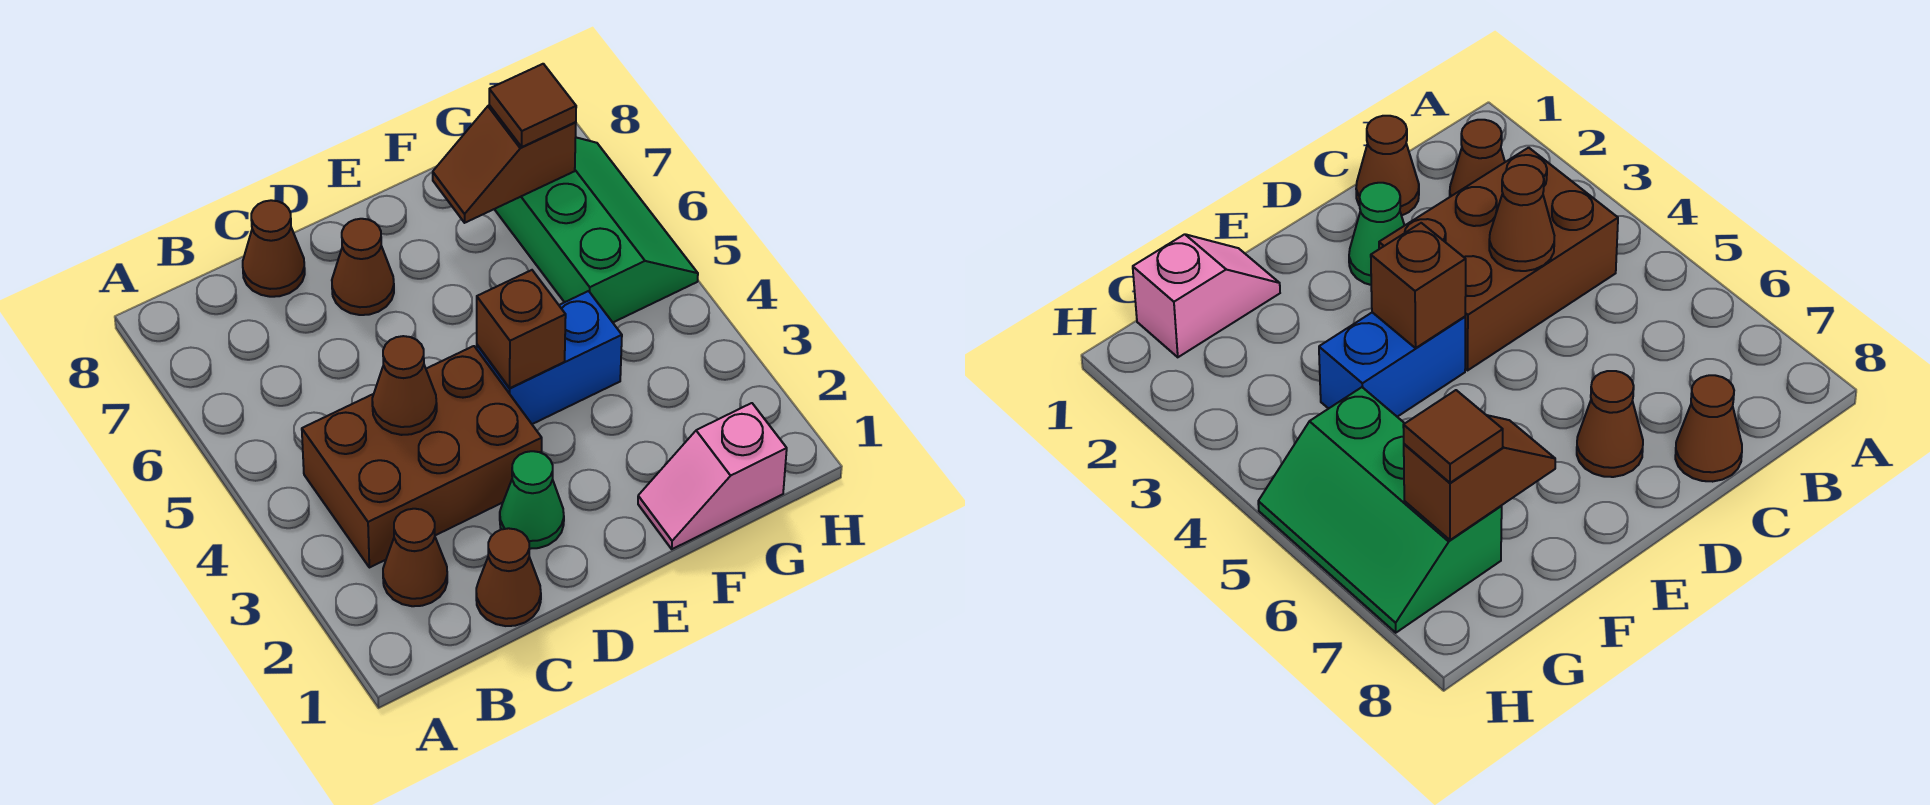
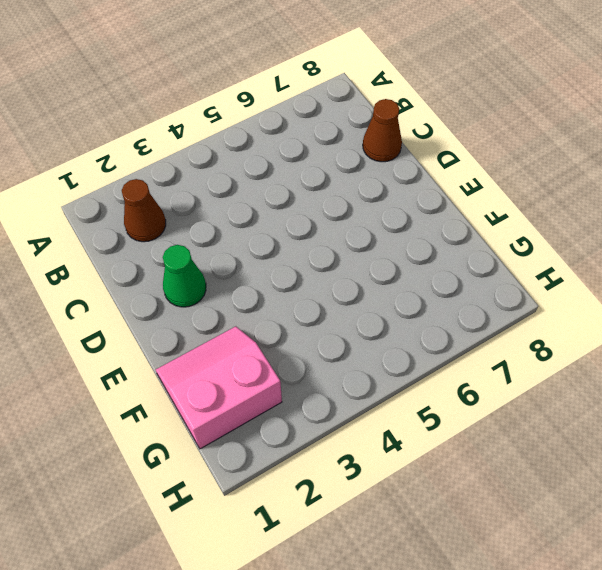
pink slope F1:G2 level 1 top G -> pink slope F1:G1 level 1 top G
none -> brown brick B3:D4 level 1
none -> brown cone C1 level 1
none -> brown cone D7 level 1

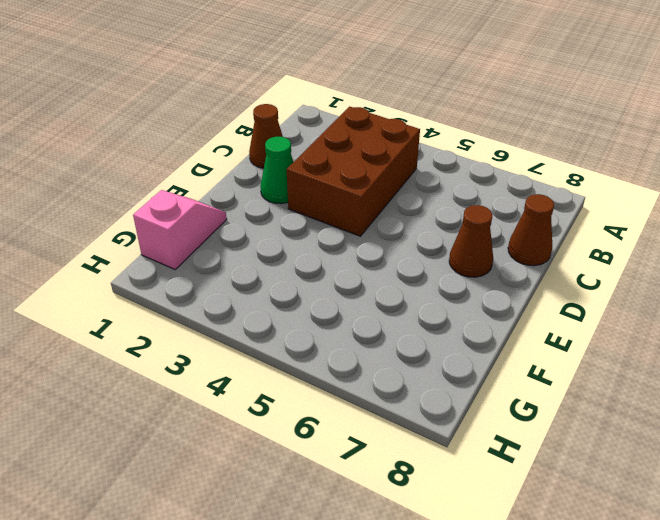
none -> brown cone B2 level 1
none -> blue brick E4:F4 level 1
none -> green slope G5:H7 level 1 top G

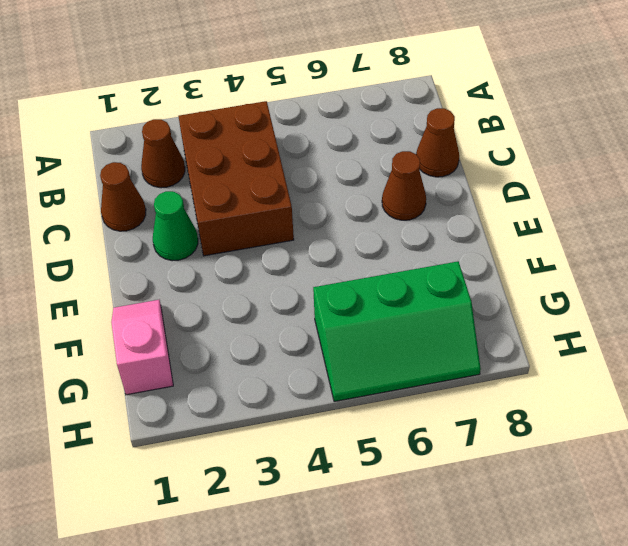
none -> blue brick E4:F4 level 1
none -> brown cone C4 level 2
none -> brown brick E4 level 2

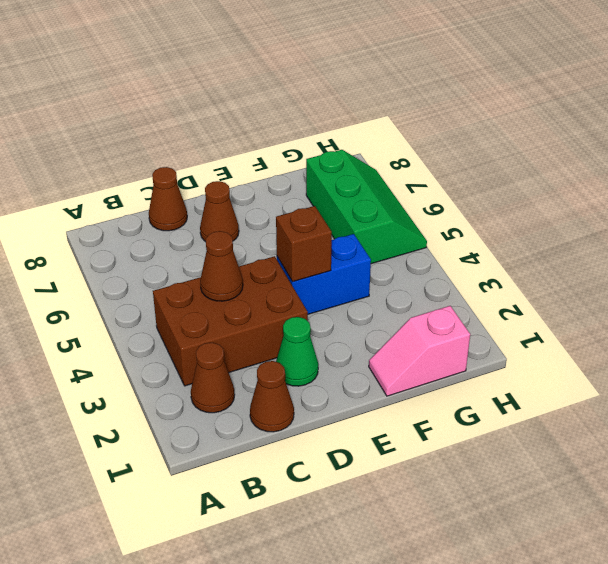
none -> brown slope F7:G7 level 2 top G
none -> brown tile G7 level 3

